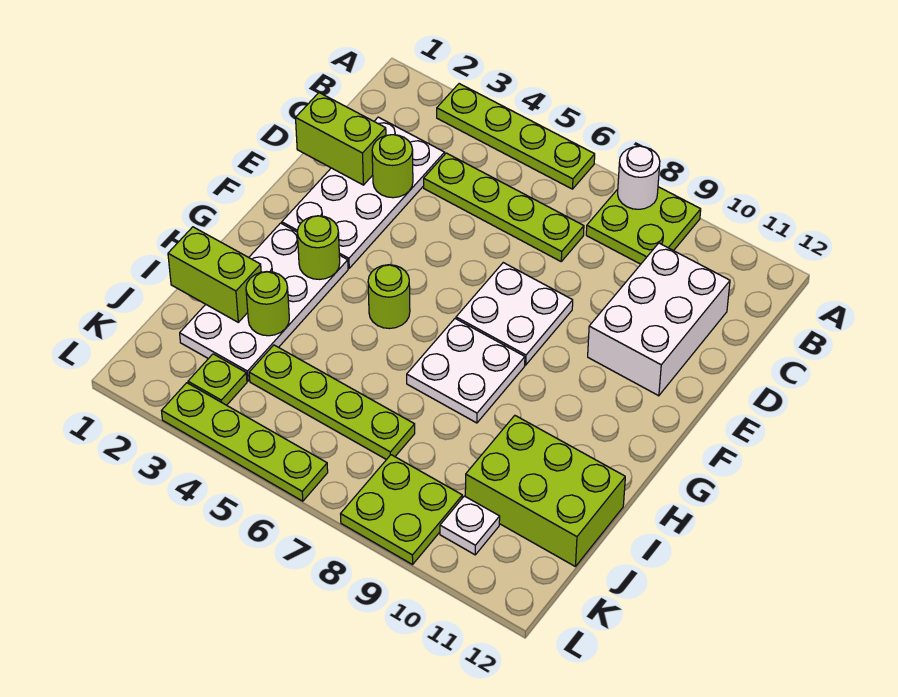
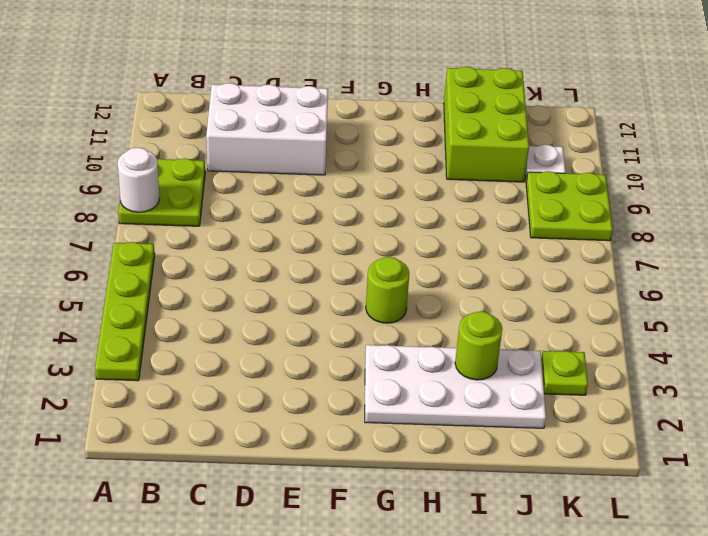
none -> white plate C2:F3 level 1
none -> lime plate C4:C7 level 1
none -> white plate E7:F8 level 1

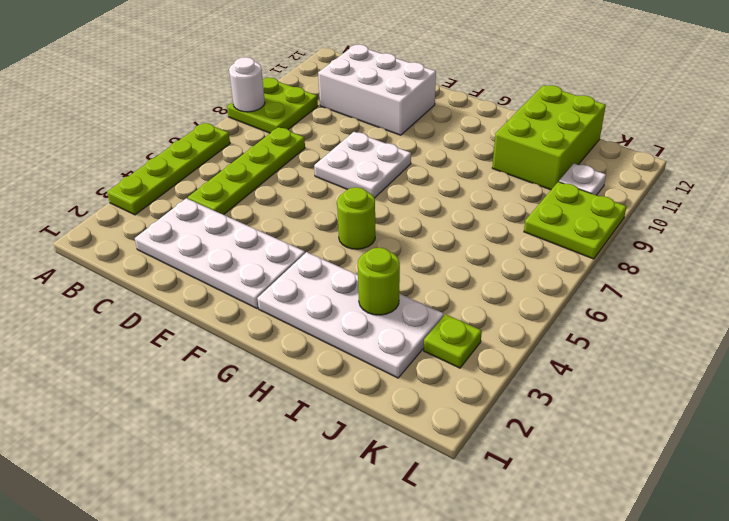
none -> white plate G7:H8 level 1
none -> lime plate J4:J7 level 1
none -> lime plate L3:L6 level 1

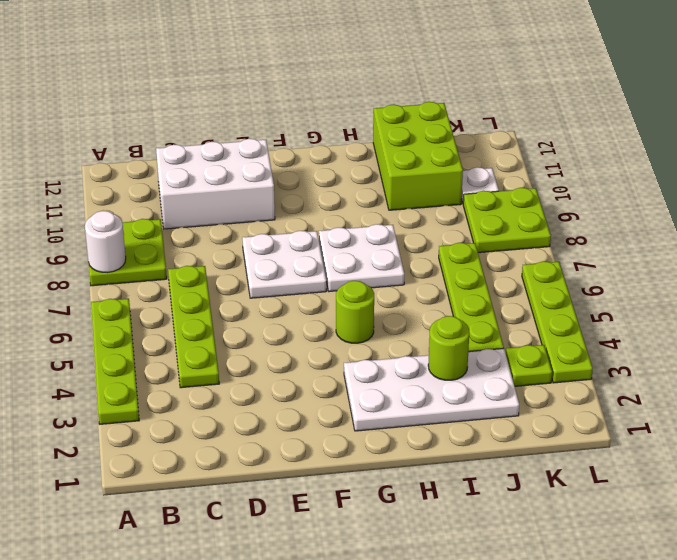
none -> white plate C2:F3 level 1
none -> lime brick D1:D2 level 2
none -> lime round brick D3 level 2

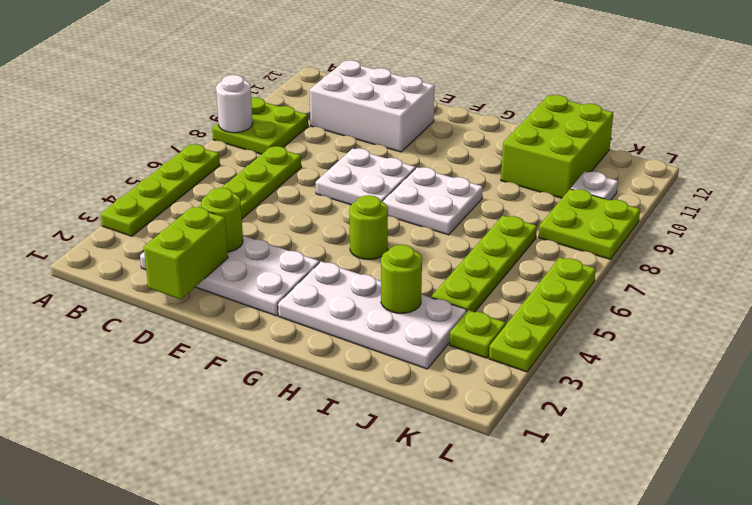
none -> lime round brick G3 level 2
none -> lime brick I1:I2 level 2

